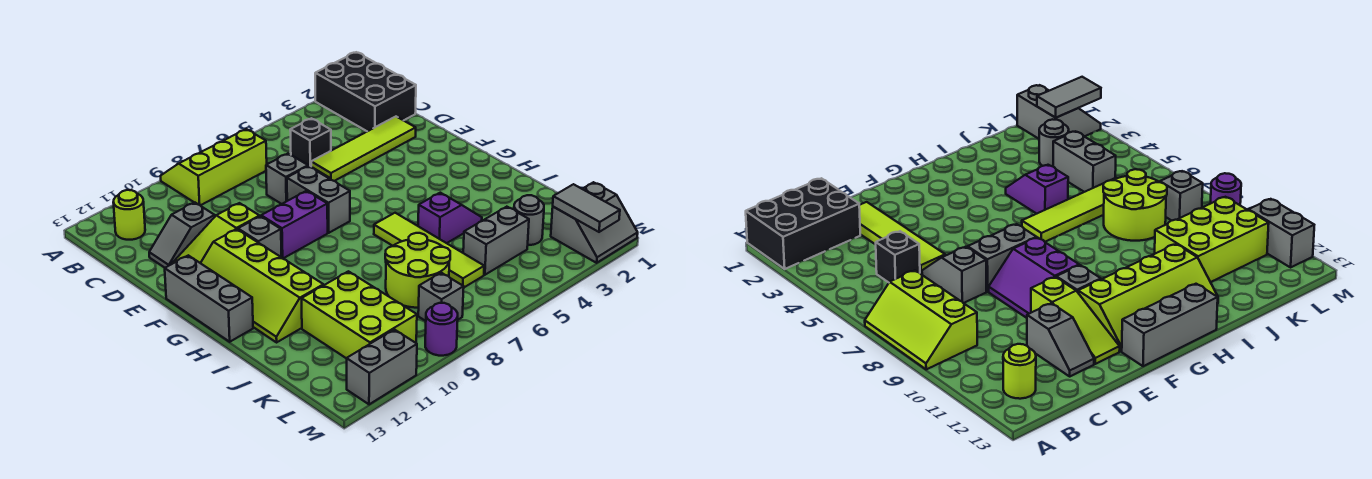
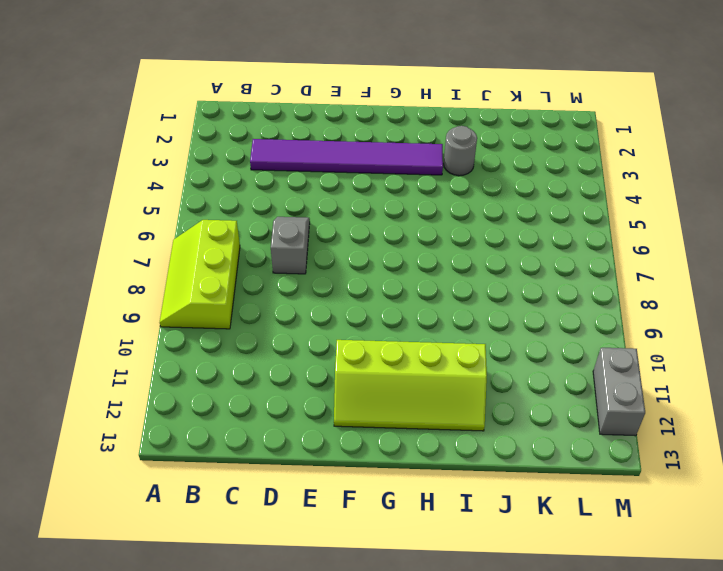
purple tile C3:H3 level 1 -> lime tile D2:D5 level 1
grey round brick I3 level 1 -> grey round brick K3 level 1
none -> black brick A1:C2 level 1
none -> lime round brick B12 level 1
none -> black brick C5 level 1

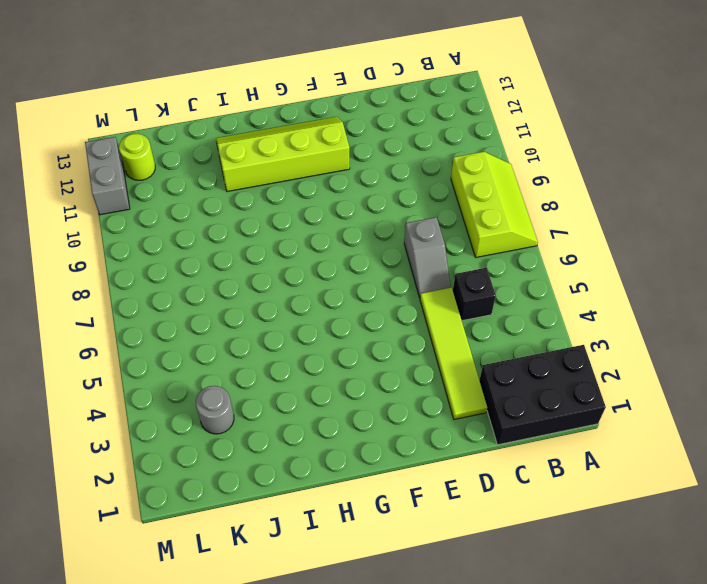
lime round brick L12 level 1 -> lime round brick B12 level 1
none -> grey slope D11:D12 level 1 top 11
none -> grey brick E7:F7 level 1
none -> purple slope E8:F9 level 1 top F

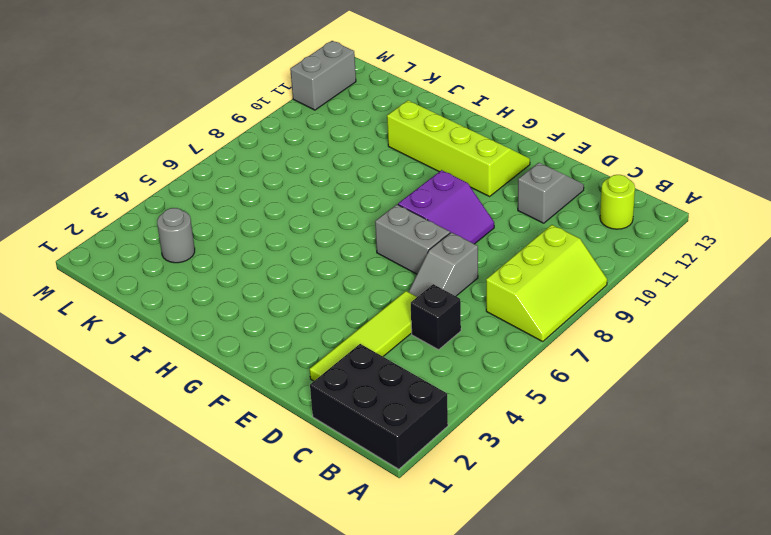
none -> lime slope E10:E12 level 1 top 10
none -> grey brick F10 level 1
none -> grey brick F13:H13 level 1

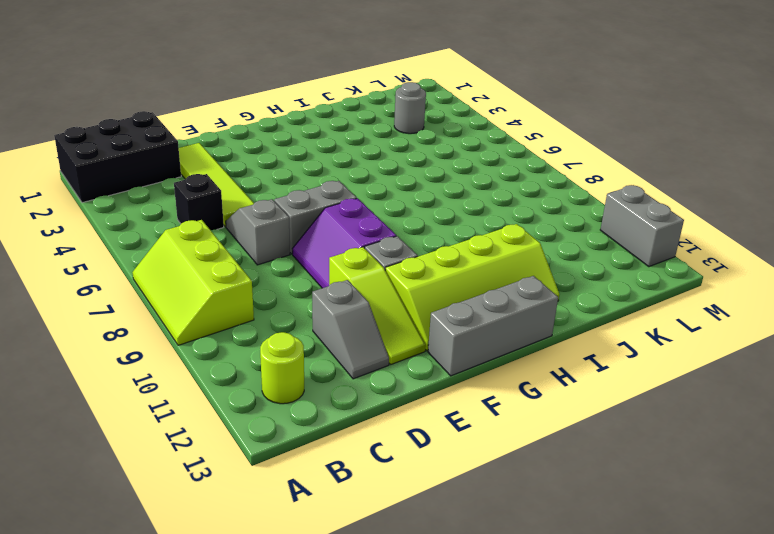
none -> lime tile H6:K6 level 1
none -> purple slope I4:I5 level 1 top 5
none -> lime round brick J7:K8 level 1

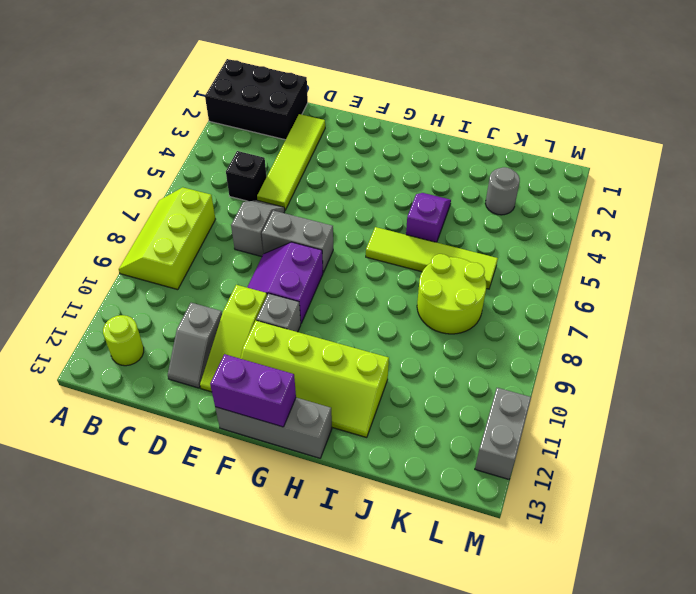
purple brick F13:G13 level 2 -> none
none -> lime brick J10:L11 level 1
none -> grey brick K4:K5 level 1
none -> grey slope L1:M2 level 1 top L

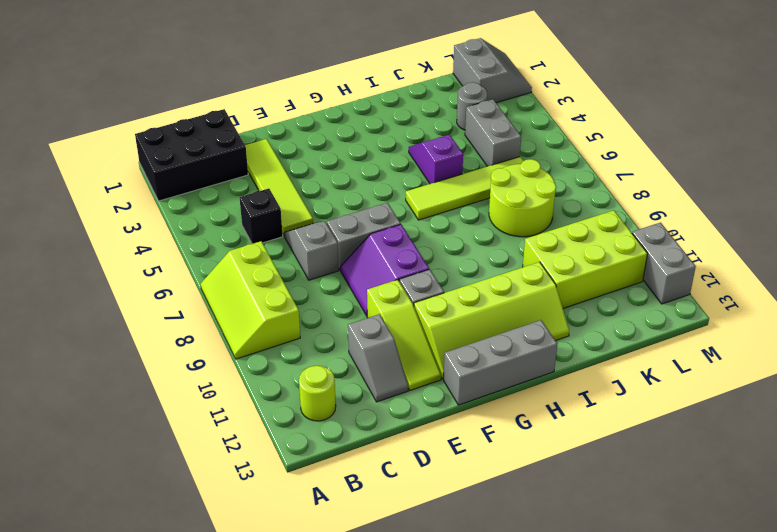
none -> grey brick L8 level 1
none -> purple round brick M9 level 1
none -> grey tile L2:M2 level 2

